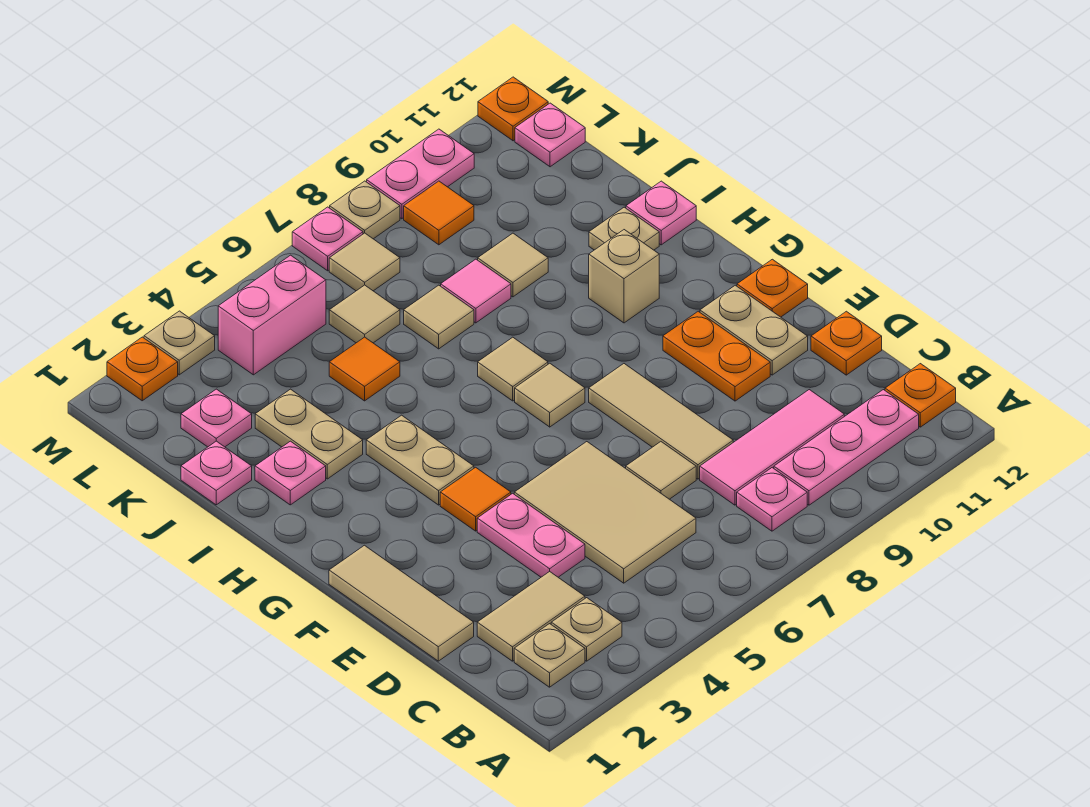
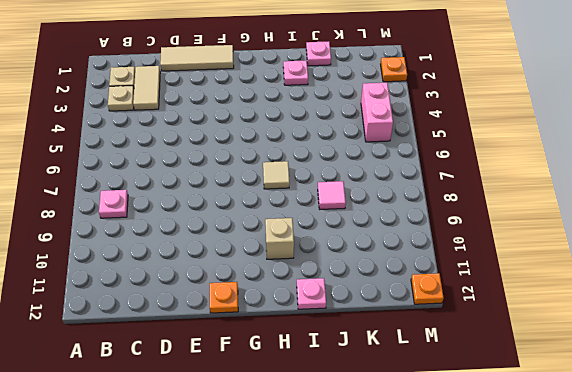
none -> pink plate B9:B11 level 1
none -> orange plate B12 level 1
none -> tan tile C5:E6 level 1
none -> pink tile C8:C10 level 1

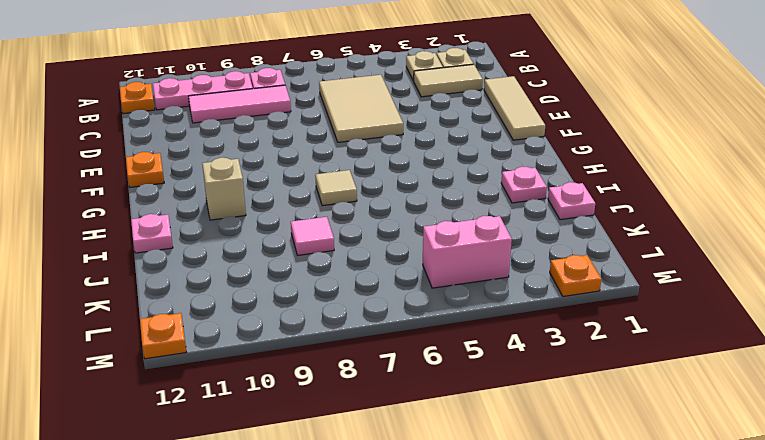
none -> pink plate D4:E4 level 1
none -> tan tile D7 level 1
none -> tan tile D8:F8 level 1
none -> orange plate D12 level 1

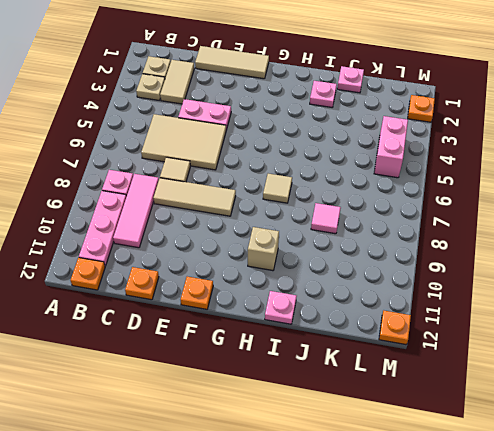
none -> orange plate E10:F10 level 1
none -> tan plate E11:F11 level 1
none -> orange tile F4 level 1
none -> tan plate G4:H4 level 1

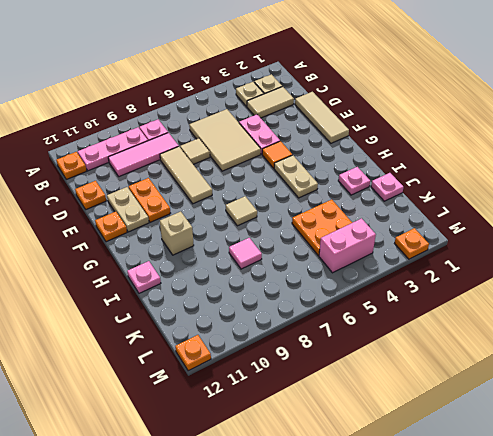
orange plate J4:K5 level 1 -> orange tile J5 level 1
none -> tan tile G7 level 1
none -> tan plate I3:J3 level 1
none -> tan plate I11 level 1
none -> tan tile J7 level 1

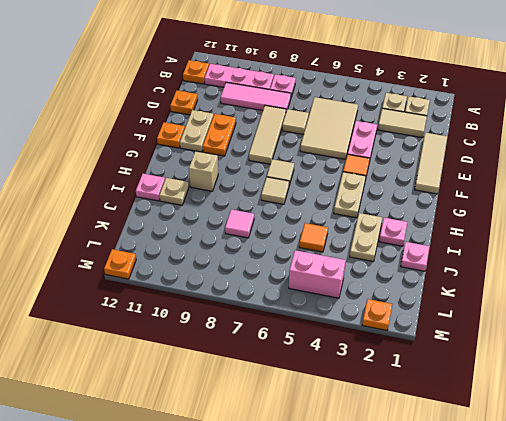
none -> tan tile J7 level 1
none -> tan tile J9 level 1
none -> pink plate K2 level 1
none -> tan tile K6 level 1

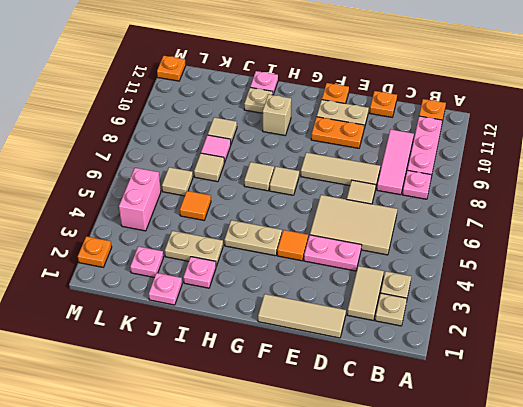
none -> tan tile L7 level 1
none -> orange tile L9 level 1
none -> pink plate L12 level 1
none -> tan plate M3 level 1

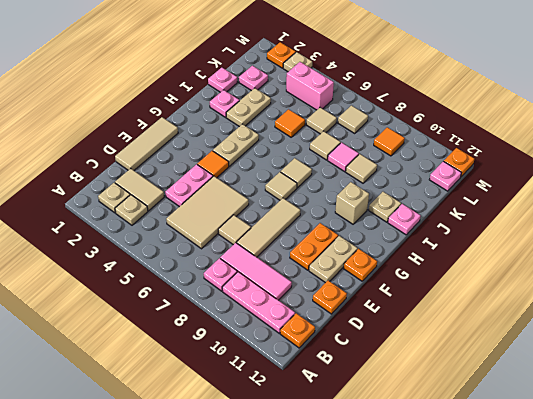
none -> pink plate M7 level 1
none -> tan plate M8 level 1
none -> pink plate M9:M10 level 1

